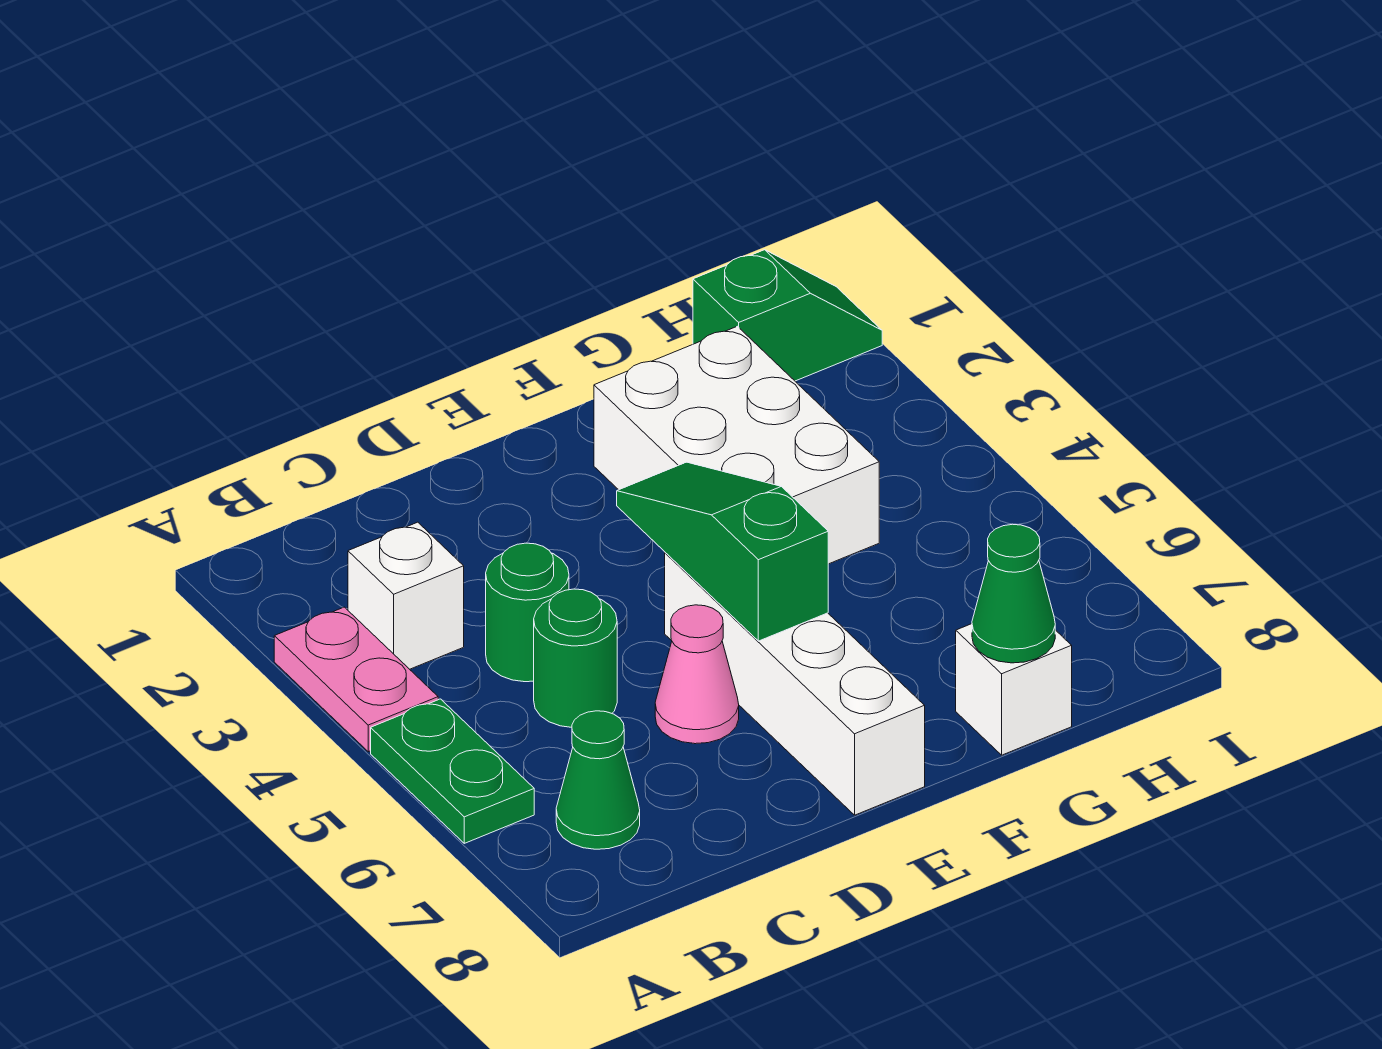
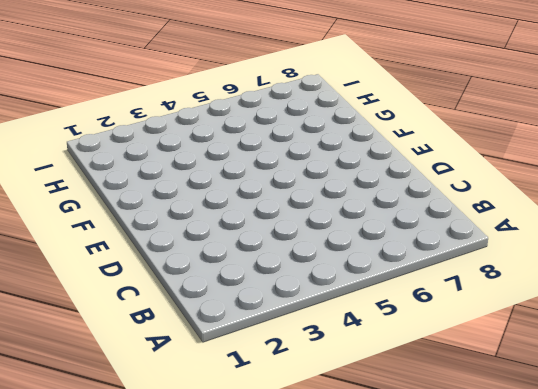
none -> pink plate A3:A4 level 1
none -> green plate A5:A6 level 1
none -> white brick B3 level 1

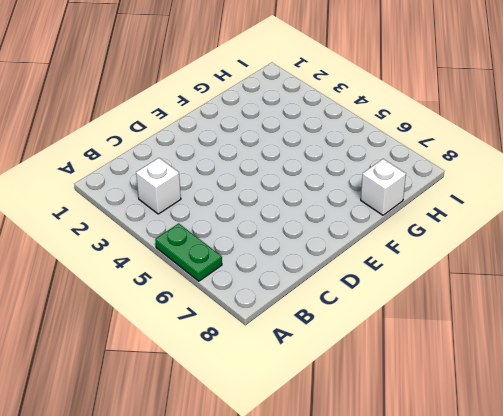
none -> pink plate A3:A4 level 1
none -> green cone B7 level 1
none -> green round brick C4 level 1

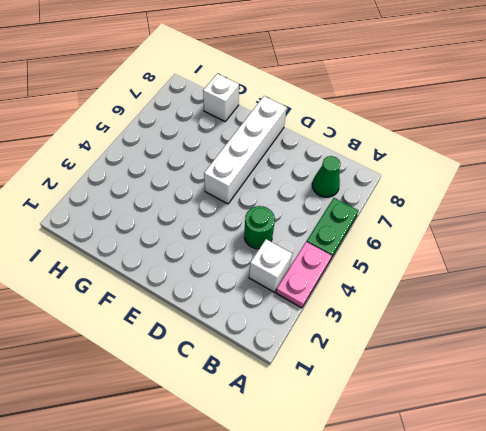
none -> green round brick C5 level 1
none -> pink cone D6 level 1
none -> white brick F2:G4 level 1

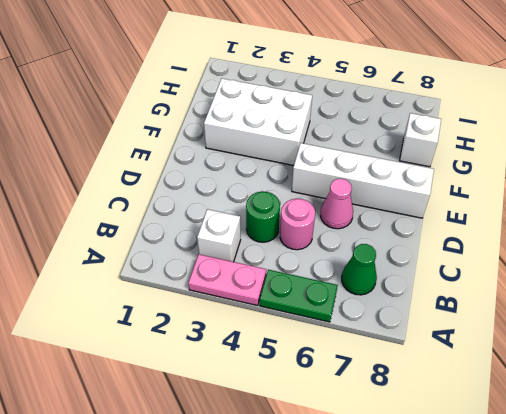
pink round brick C5 level 1 -> green round brick C5 level 1
none -> green slope H1:I1 level 1 top H
none -> green slope E4:E6 level 2 top 6
none -> green cone G8 level 2

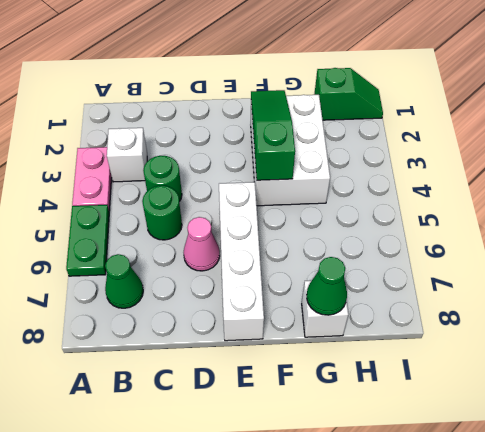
green slope F2:F4 level 2 top 4 -> green slope E4:E6 level 2 top 6

